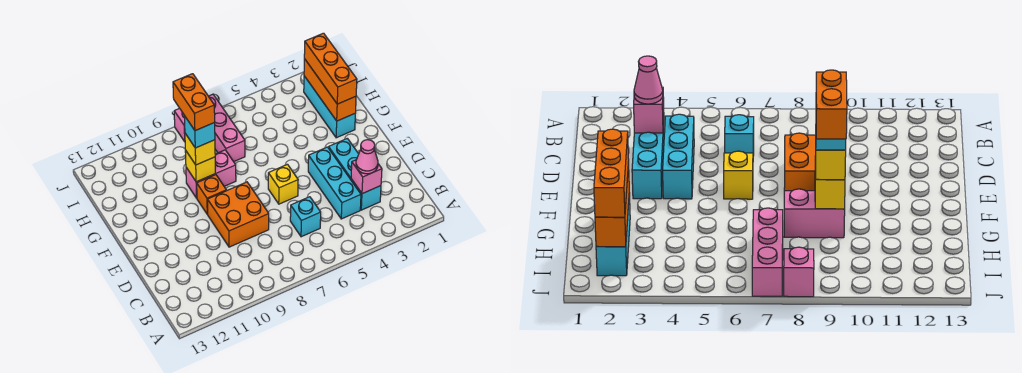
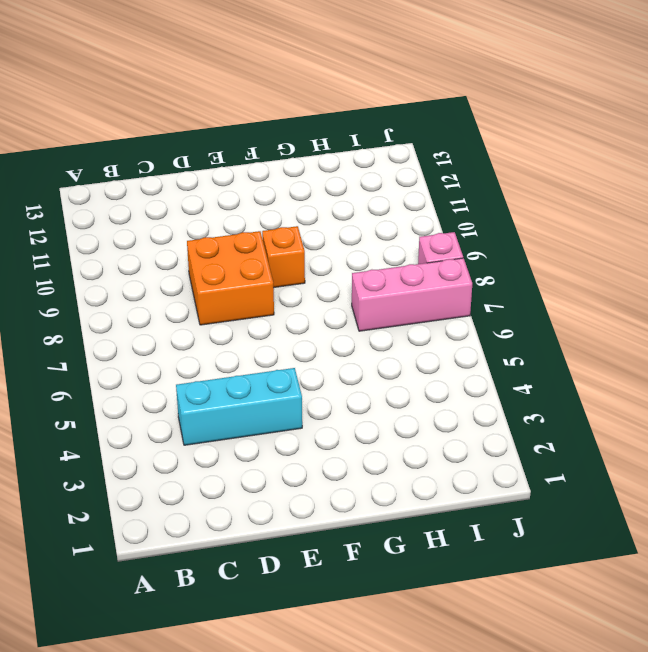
none -> cyan brick C3:E3 level 1
none -> cyan brick C6 level 1
none -> yellow brick E6 level 1

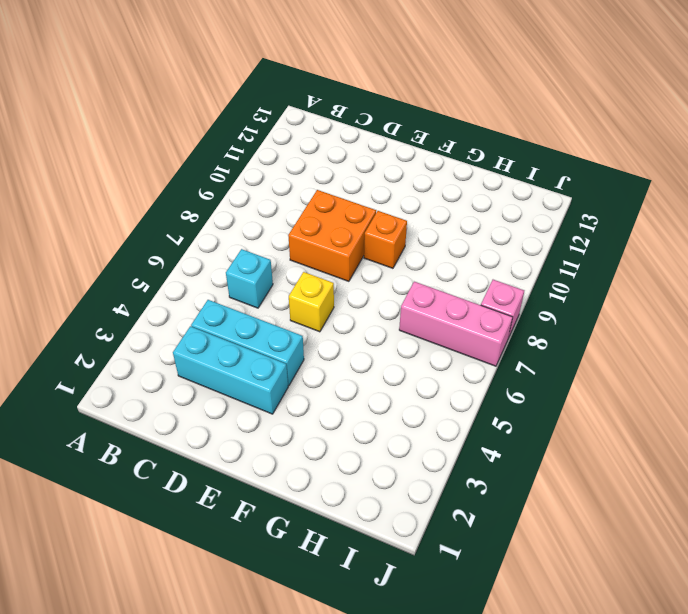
none -> cyan brick G2:I2 level 1
none -> pink brick G8:G9 level 1
none -> pink brick C3 level 2

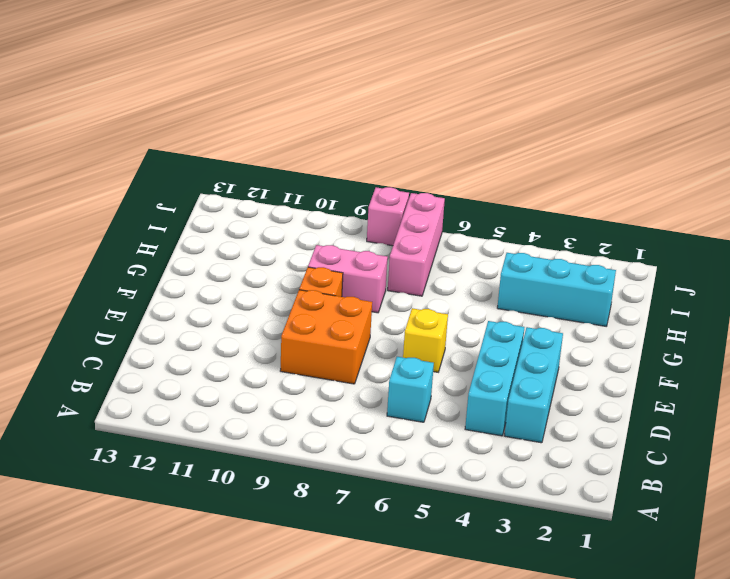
cyan brick H2:H4 level 1 -> cyan brick G2:I2 level 1
none -> pink brick C3 level 2
none -> orange brick G2:I2 level 2
none -> yellow brick G9 level 2

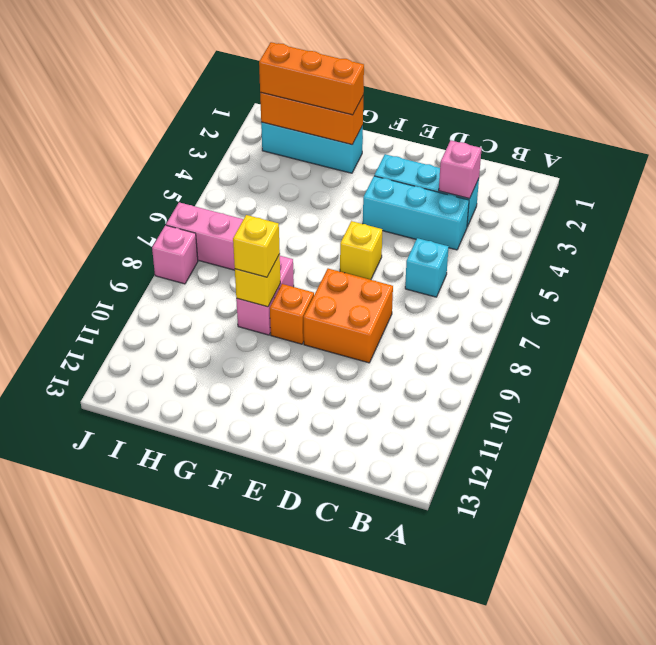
none -> pink cone C3 level 3
none -> cyan brick G9 level 4
none -> orange brick G9:H9 level 5

